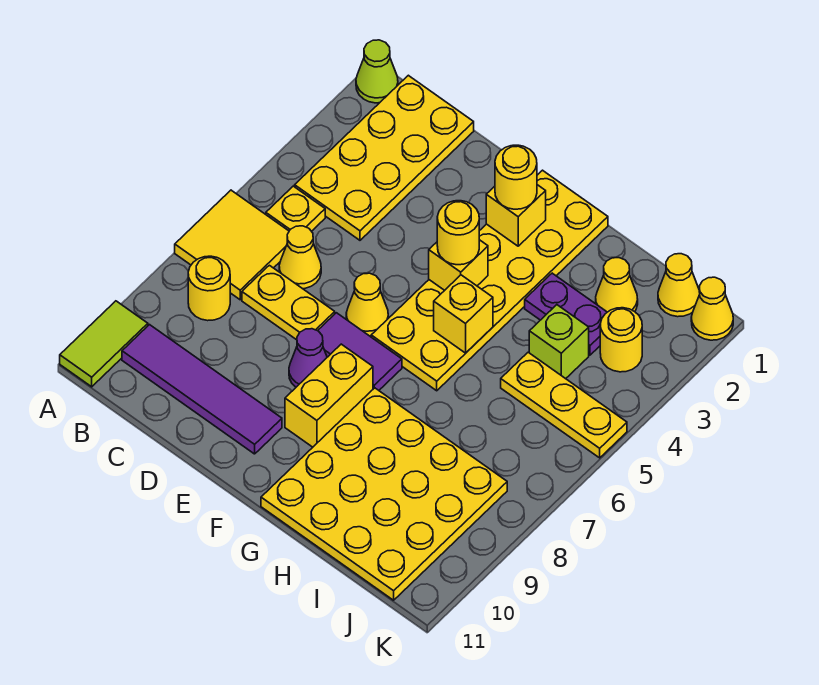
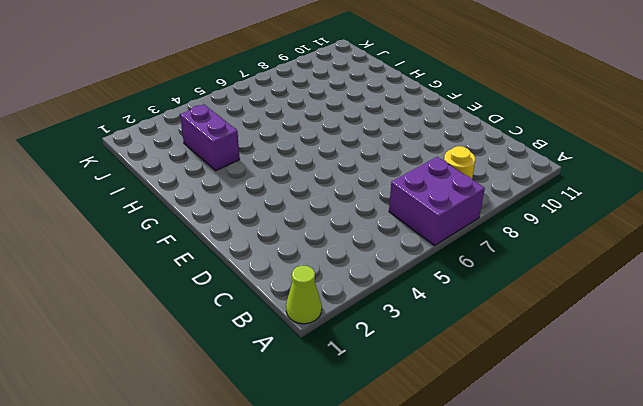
purple brick A6:B7 level 1 -> yellow tile A6:B7 level 1
purple brick H3:I3 level 1 -> purple plate H3:I3 level 1
none -> lime tile A10:A11 level 1
none -> yellow plate B1:C4 level 1
none -> yellow plate B5 level 1

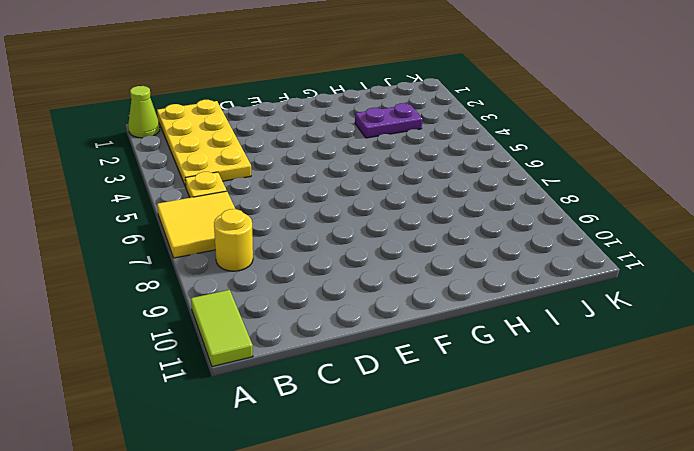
none -> purple tile B10:E10 level 1
none -> yellow cone C6 level 1
none -> yellow plate C7:D7 level 1

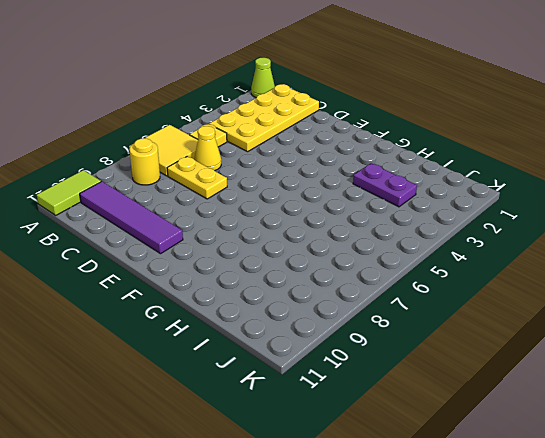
none -> yellow cone E6 level 1
none -> purple tile E7:F7 level 1
none -> purple cone E8 level 1

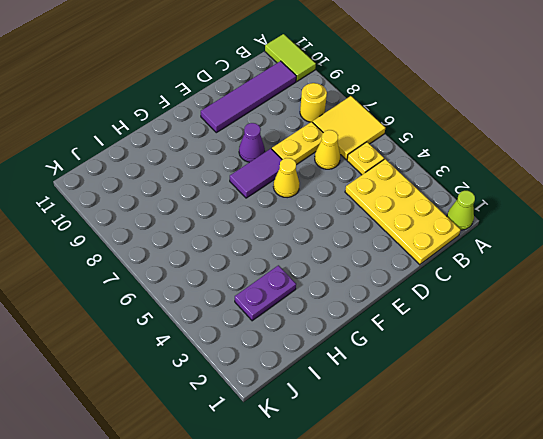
none -> yellow plate F1:G6 level 1
none -> yellow brick F8:F9 level 1
none -> yellow plate G8:J11 level 1

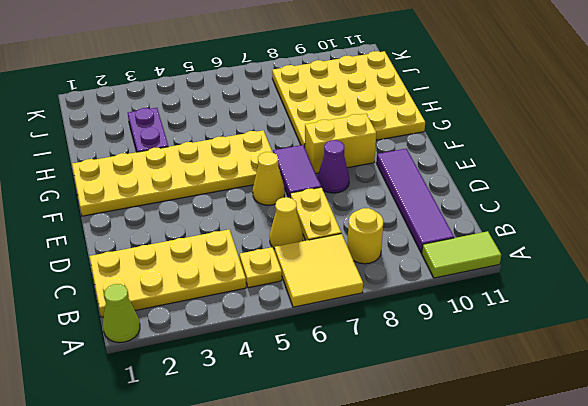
none -> yellow cone I2 level 1
none -> lime brick I4 level 1
none -> yellow plate I5:K5 level 1

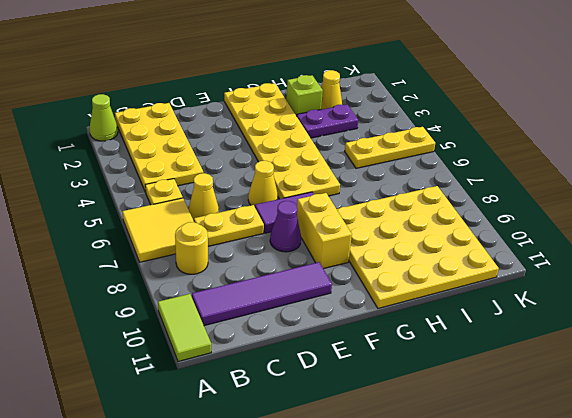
lime brick H2 level 1 -> lime brick I4 level 1
none -> yellow cone J1 level 1
none -> yellow round brick J3 level 1
none -> yellow cone K1 level 1

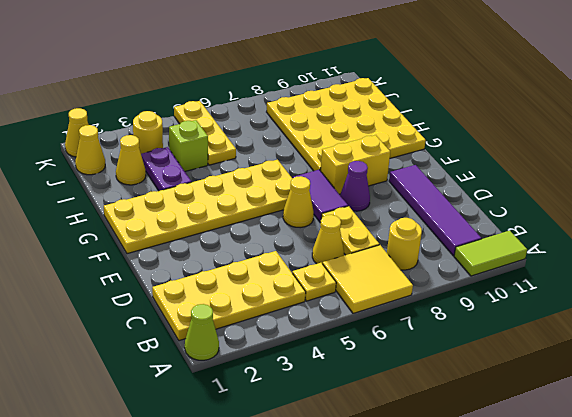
none -> yellow brick F2 level 2
none -> yellow brick F4 level 2
none -> yellow brick G5 level 2

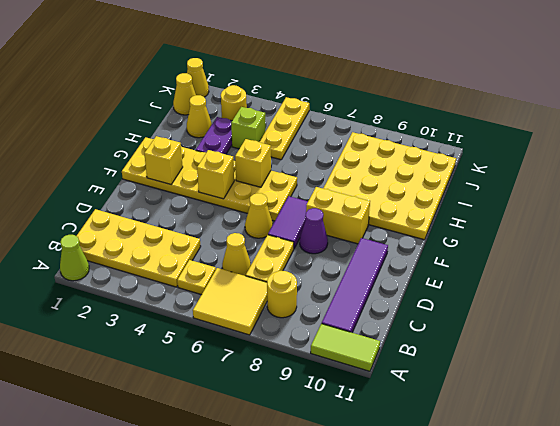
none -> yellow round brick F2 level 3
none -> yellow round brick F4 level 3

